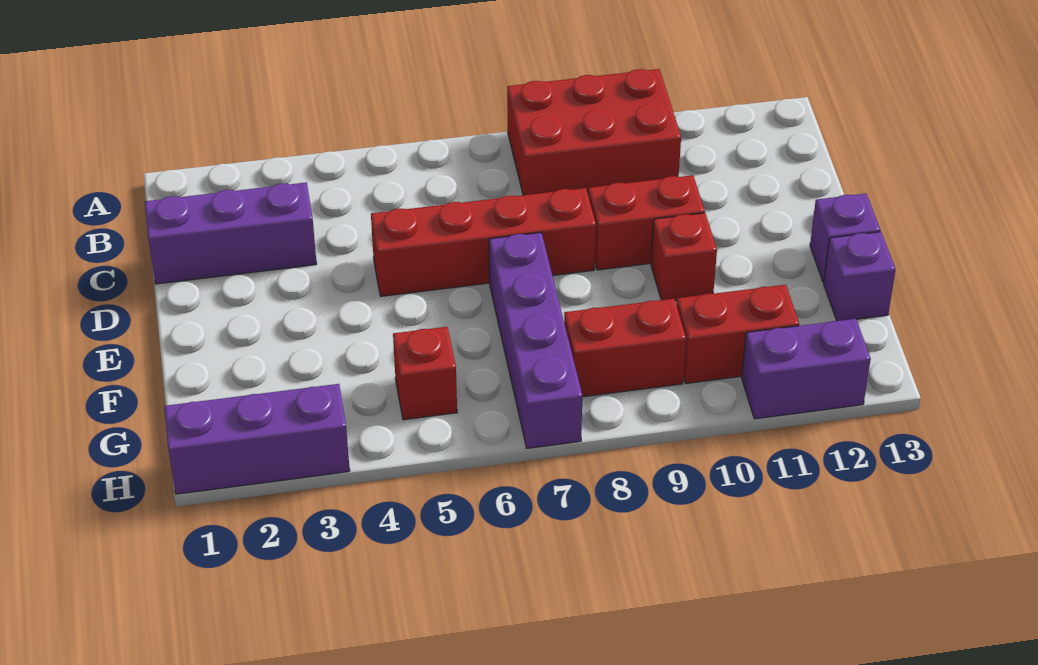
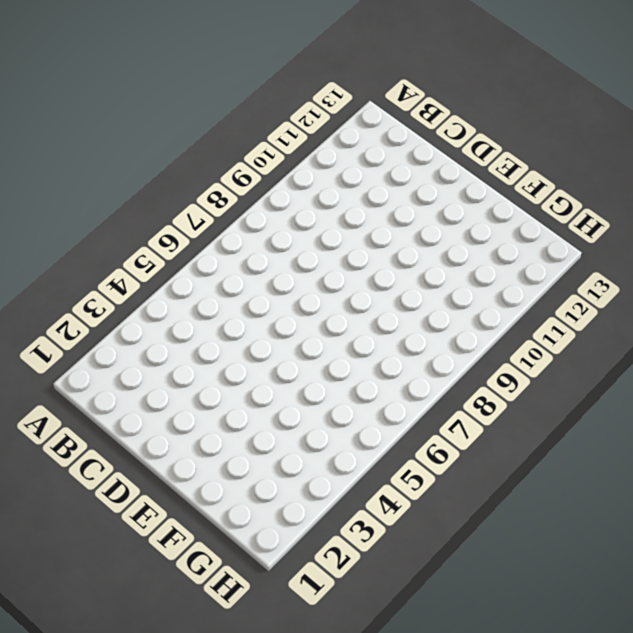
none -> red brick A8:B10 level 1
none -> purple brick C1:C3 level 1
none -> red brick D5:D8 level 1

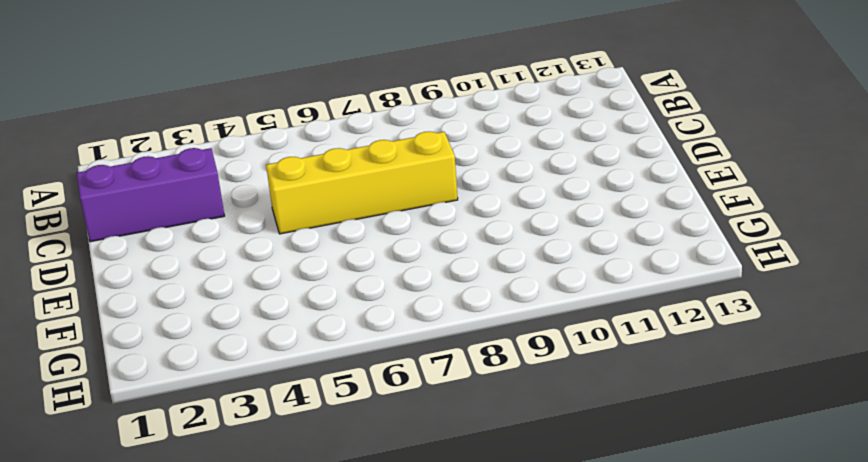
yellow brick D5:D8 level 1 -> red brick D5:D8 level 1
none -> red brick A8:B10 level 1
none -> red brick D9:D10 level 1
none -> purple brick E7:H7 level 1

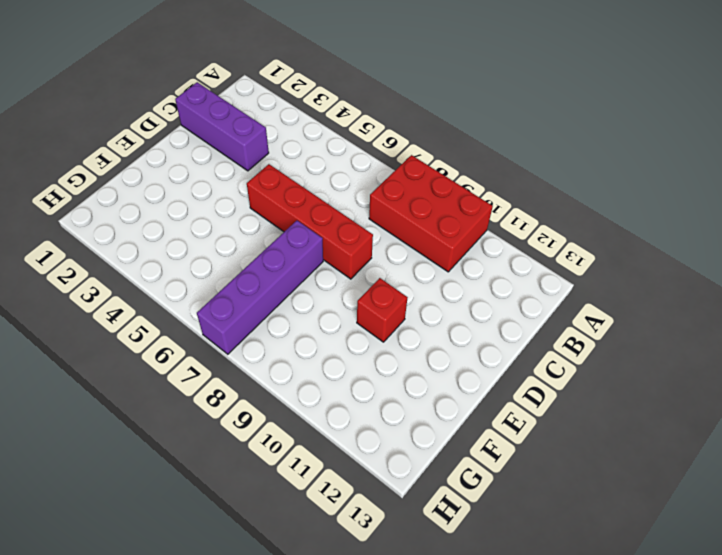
none -> red brick D9:D10 level 1
none -> purple brick E13 level 1
none -> purple brick F13 level 1

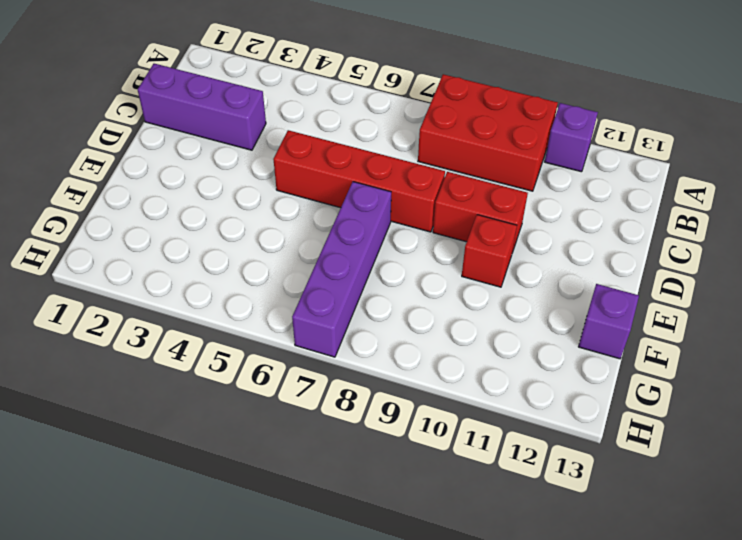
purple brick A11 level 1 -> purple brick E13 level 1
none -> red brick G5 level 1
none -> red brick G8:G9 level 1
none -> red brick G10:G11 level 1

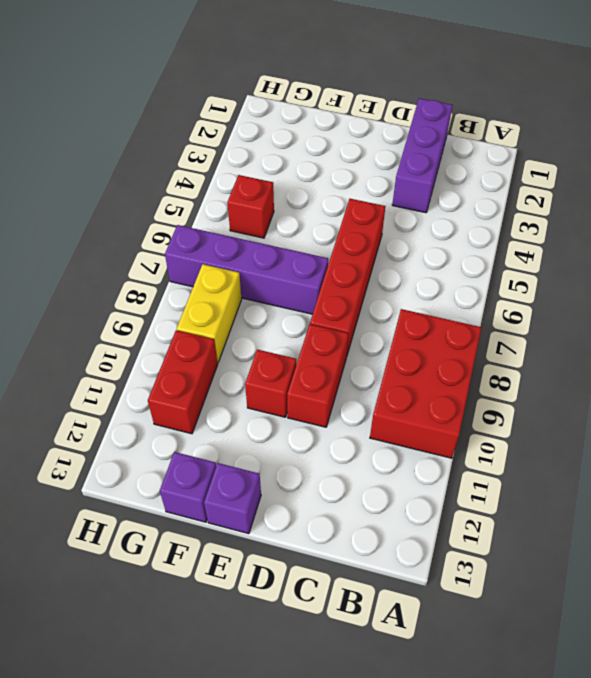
yellow brick G8:G9 level 1 -> red brick G8:G9 level 1
none -> purple brick H1:H3 level 1
none -> purple brick H11:H12 level 1

